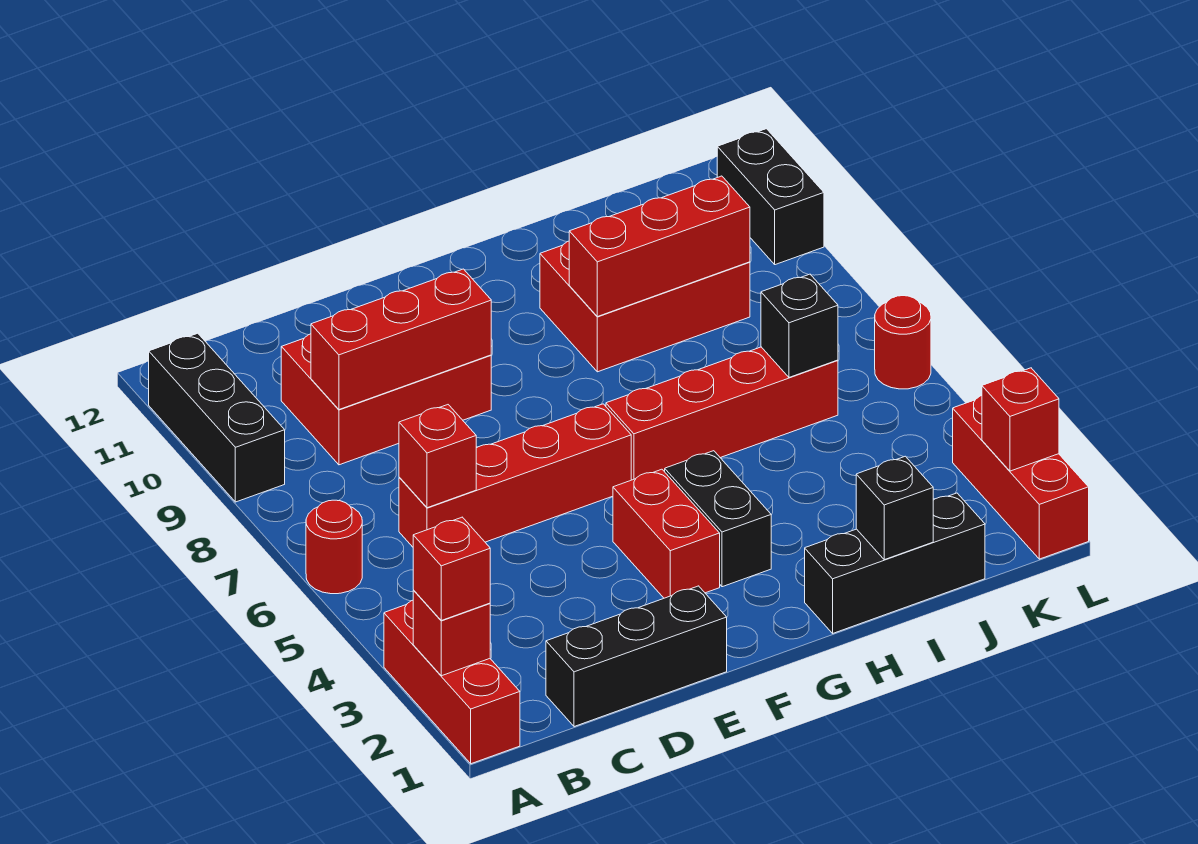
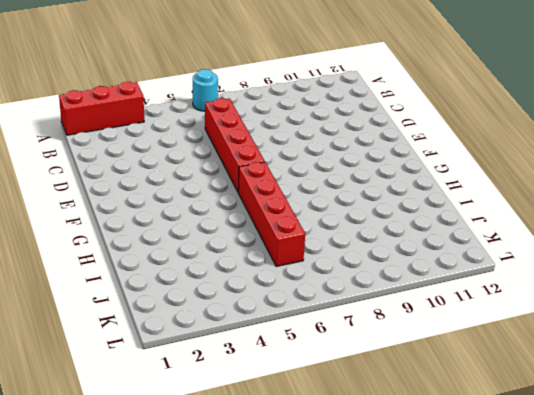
cyan round brick A6 level 1 -> red round brick A6 level 1
none -> black brick A9:A11 level 1
none -> black brick C1:E1 level 1
none -> red brick C9:E10 level 1

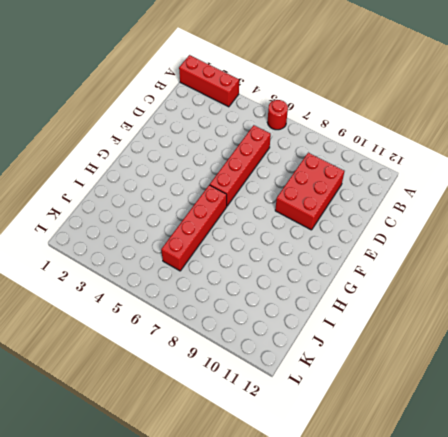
none -> black brick A9:A11 level 1
none -> black brick C1:E1 level 1
none -> red brick F3:F4 level 1

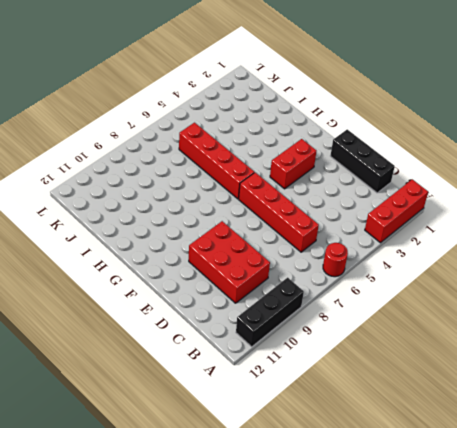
none -> black brick G3:G4 level 1
none -> black brick H1:J1 level 1
none -> red brick H9:J10 level 1

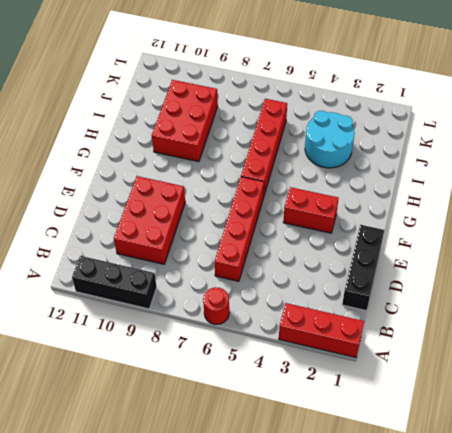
cyan round brick I3:J4 level 1 -> none
none -> black brick G3:G4 level 1
none -> black brick H1:J1 level 1
none -> red brick L1:L3 level 1

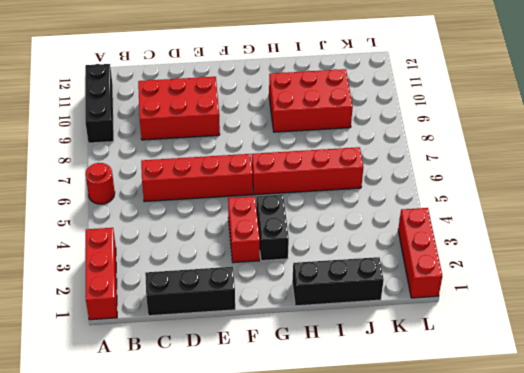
none -> red round brick L6 level 1
none -> black brick L10:L11 level 1
none -> red brick A2 level 2

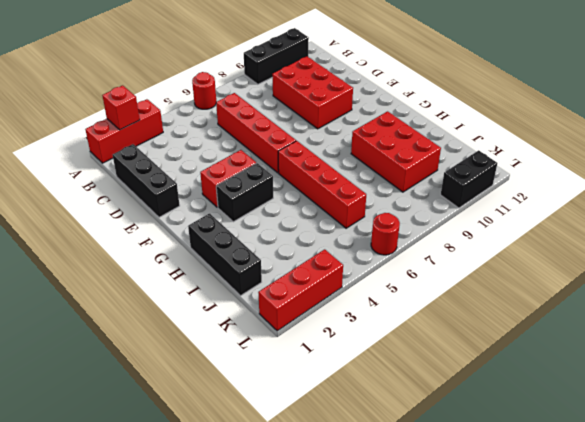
none -> red brick C6 level 2
none -> red brick C9:E9 level 2
none -> red brick H9:J9 level 2

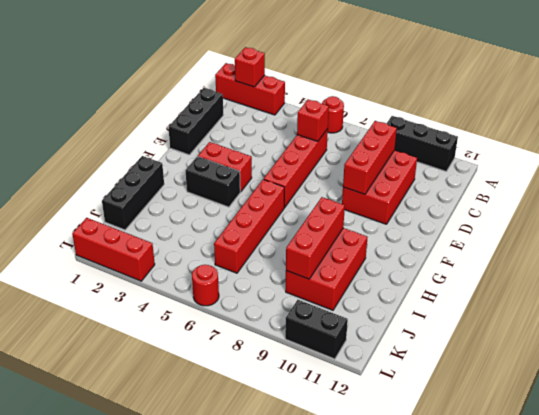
none -> black brick I1 level 2
none -> black brick J6 level 2
none -> red brick L2 level 2

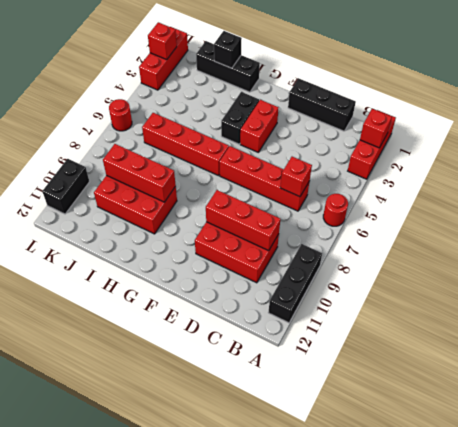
none -> black brick J6 level 2
none -> red brick A2 level 3

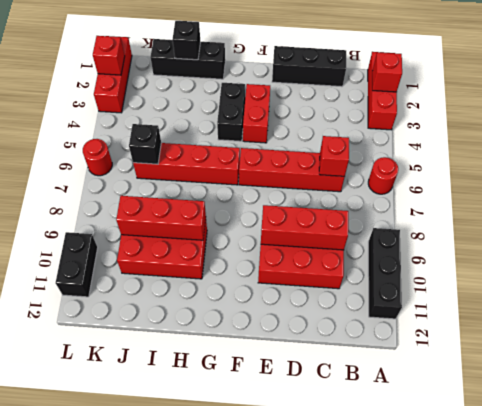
none -> red brick A2 level 3

